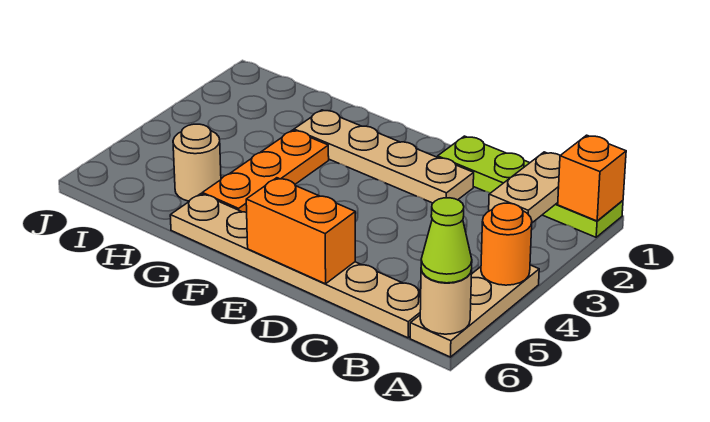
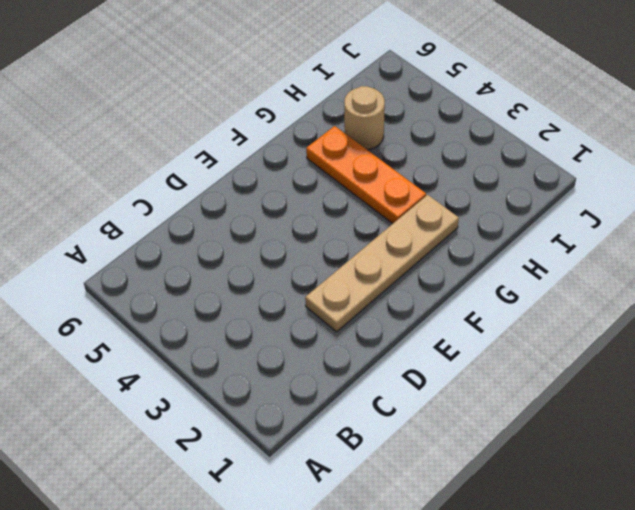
none -> lime plate A1:D1 level 1
none -> tan plate A4:A6 level 1
none -> tan plate B6:G6 level 1

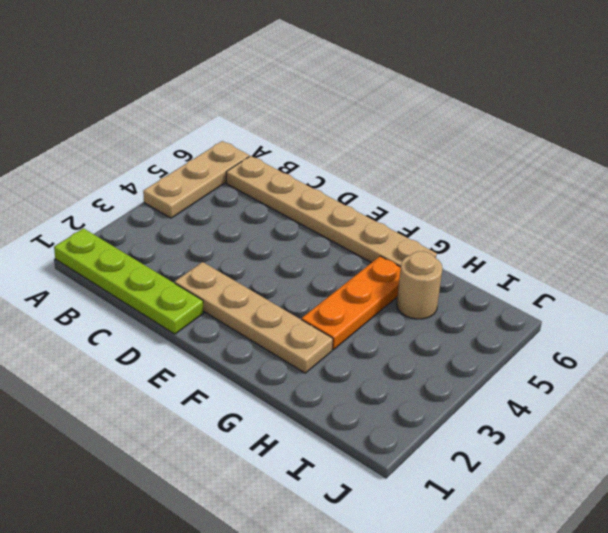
none -> orange brick A1 level 2
none -> orange round brick A4 level 2
none -> tan round brick A6 level 2

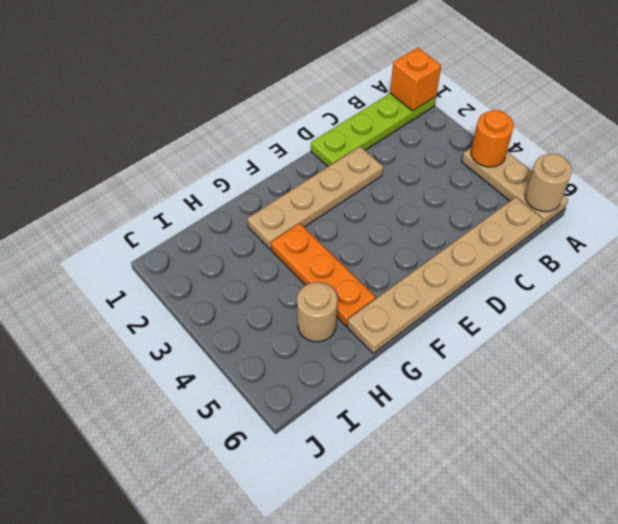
none -> tan plate B1:B2 level 2
none -> orange brick D6:E6 level 2
none -> lime cone A6 level 3

